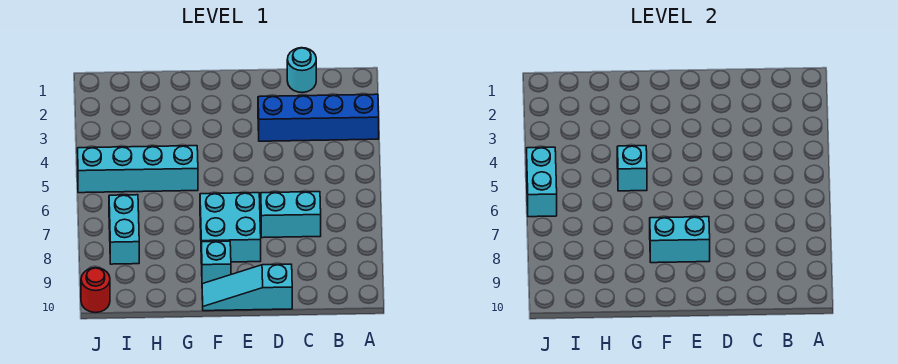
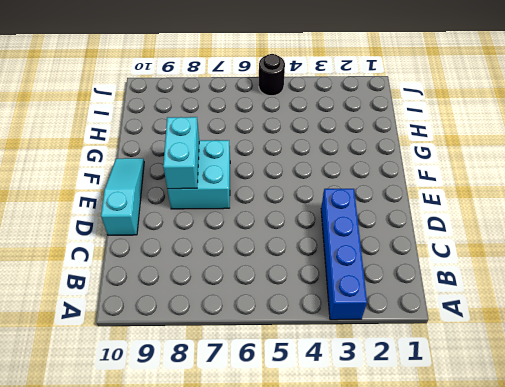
black round brick J5 level 1 -> cyan brick G5:J5 level 1
none -> cyan round brick C1 level 1
none -> cyan brick C7:D7 level 1
none -> cyan brick F9 level 1

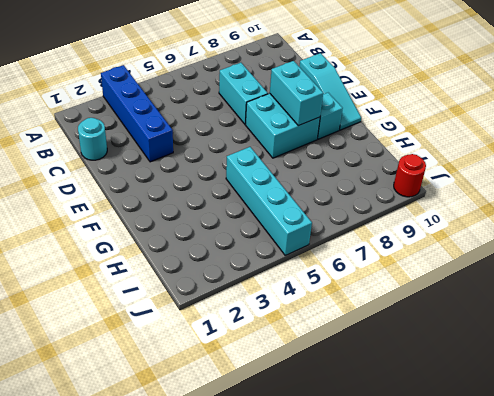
none -> cyan brick I7:I8 level 1
none -> cyan brick G5 level 2
none -> cyan brick J5:J6 level 2

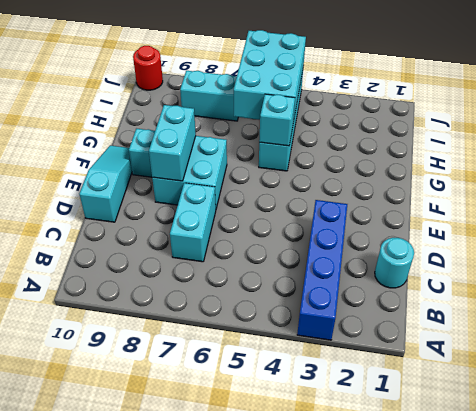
cyan brick H5:J6 level 2 -> cyan brick J5:J6 level 2

